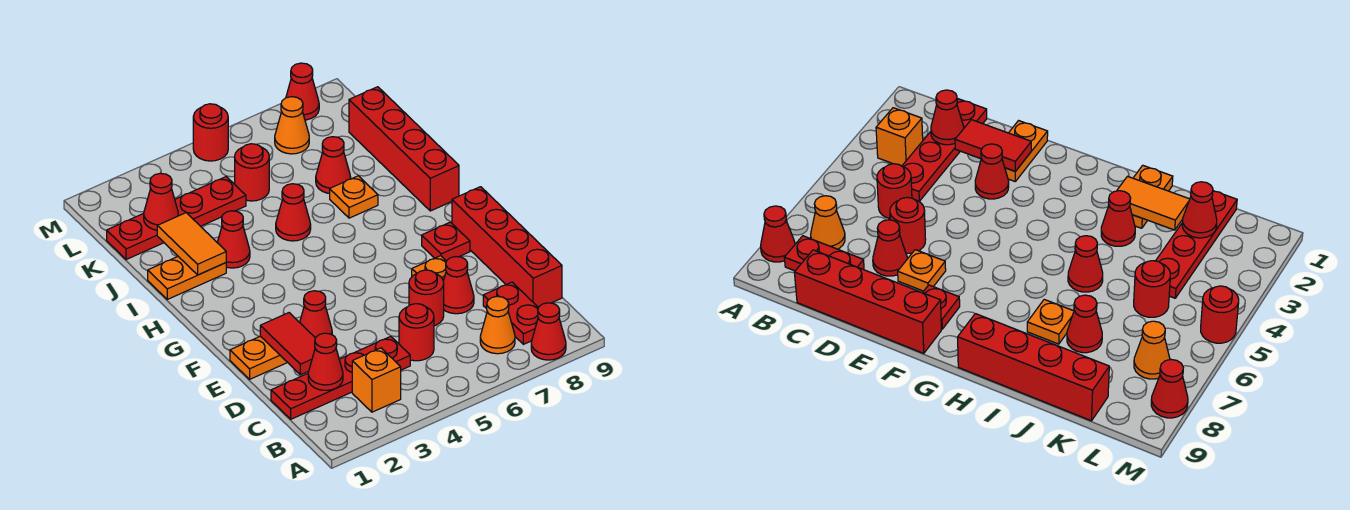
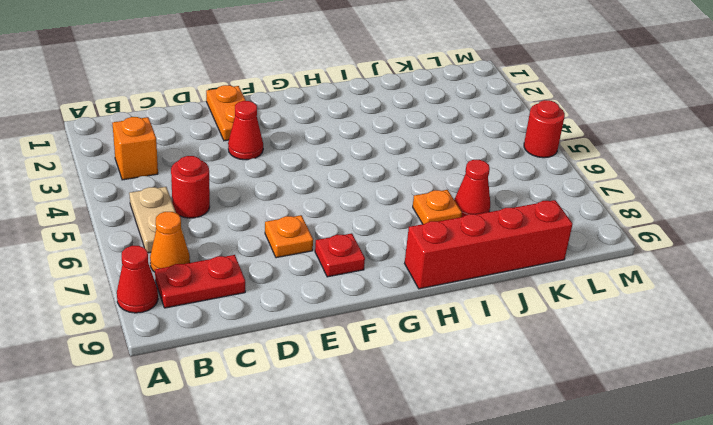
tan plate B5:B6 level 1 -> none
none -> red plate C1:C4 level 1
none -> red brick C9:F9 level 1
none -> red round brick D6 level 1

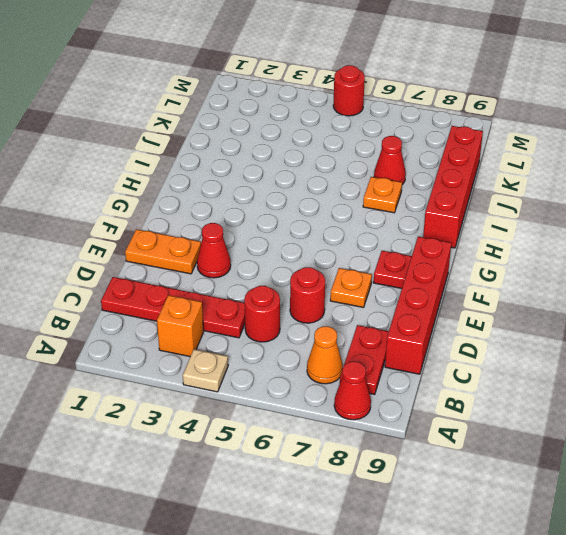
tan plate A4 level 1 -> none
none -> red cone D7 level 1
none -> orange plate I1:I2 level 1
none -> red cone I3 level 1

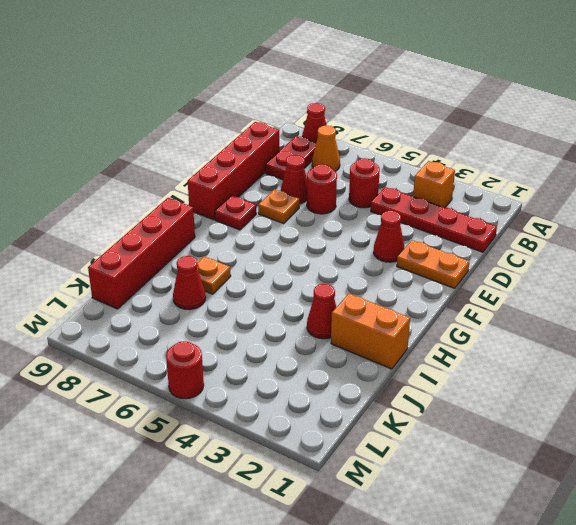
orange brick I1:I2 level 1 -> orange plate I1:I2 level 1
none -> red cone I5 level 1
none -> red plate K1:K4 level 1
none -> red round brick K5 level 1

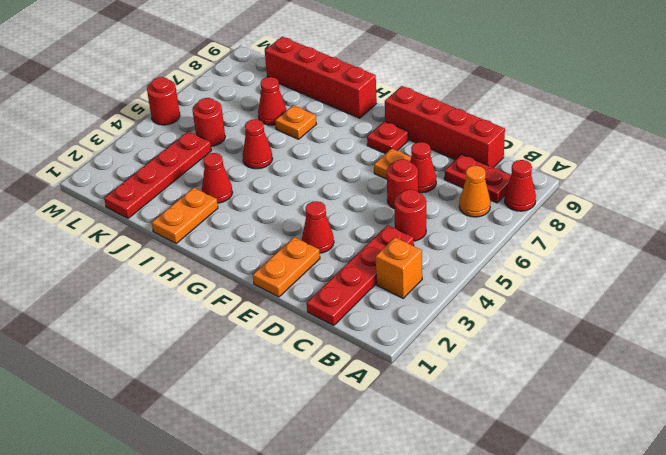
none -> orange cone L7 level 1
none -> red cone M8 level 1
none -> red cone C2 level 2

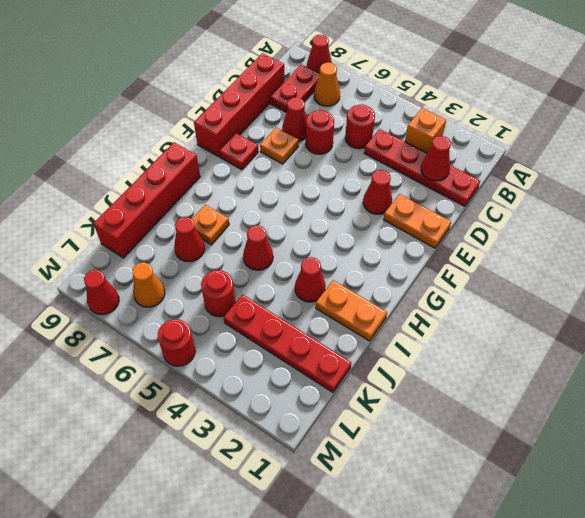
none -> red tile D2:E2 level 2
none -> orange tile I2:J2 level 2
none -> red cone K2 level 2

